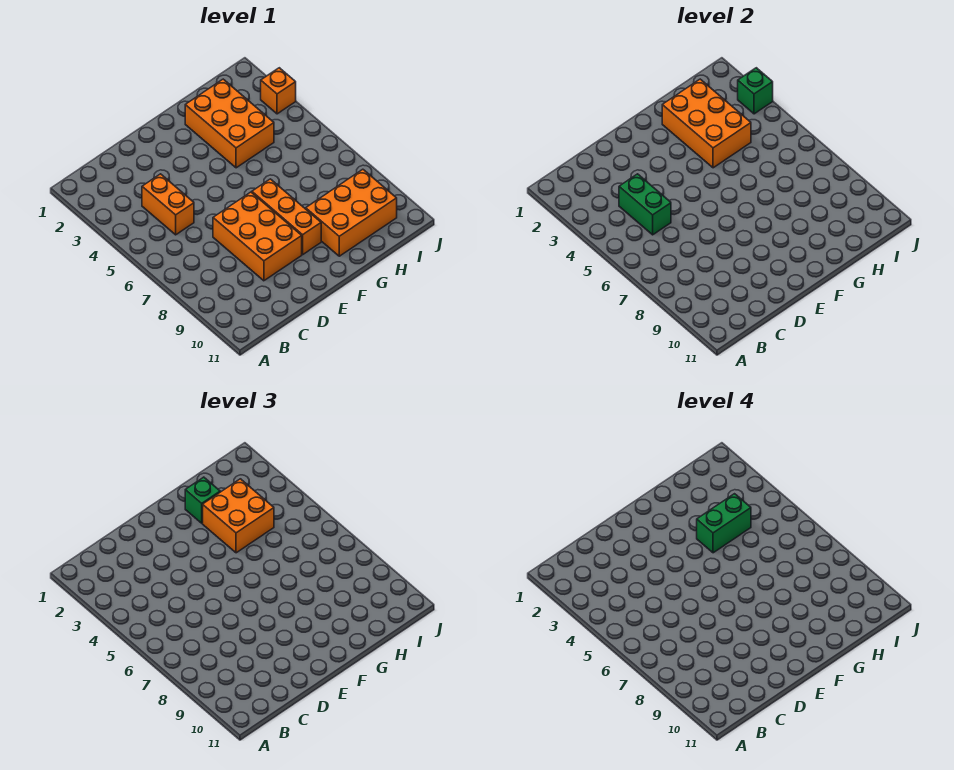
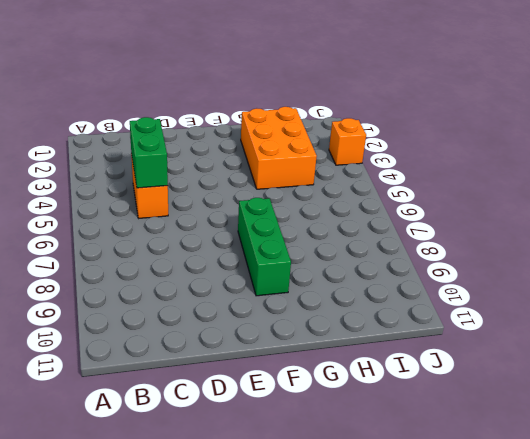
green brick F7:F9 level 1 -> orange brick F7:F9 level 1
none -> orange brick D7:E9 level 1
none -> orange brick G9:I10 level 1
none -> orange brick G2:H4 level 2

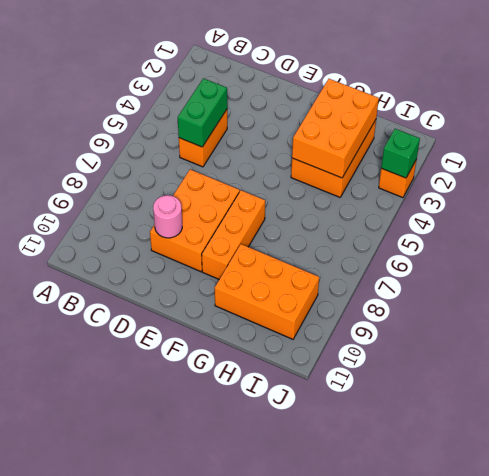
pink round brick D9 level 2 -> none
none -> green brick G2 level 3
none -> orange brick G3:H4 level 3
none -> green brick G4:H4 level 4

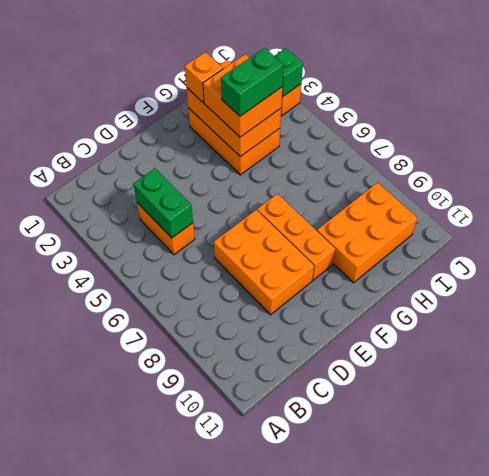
orange brick G2 level 3 -> green brick G2 level 3

